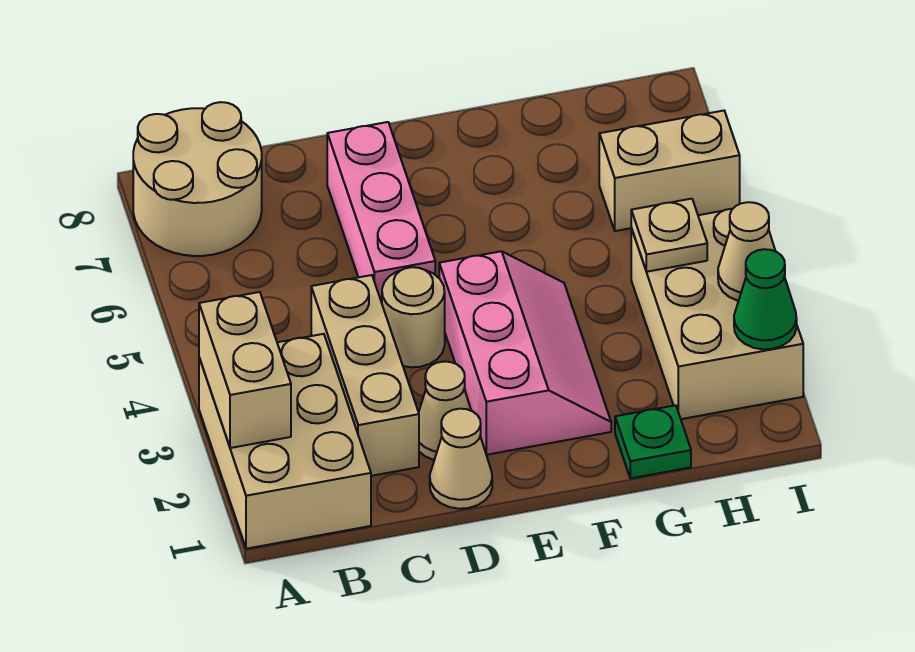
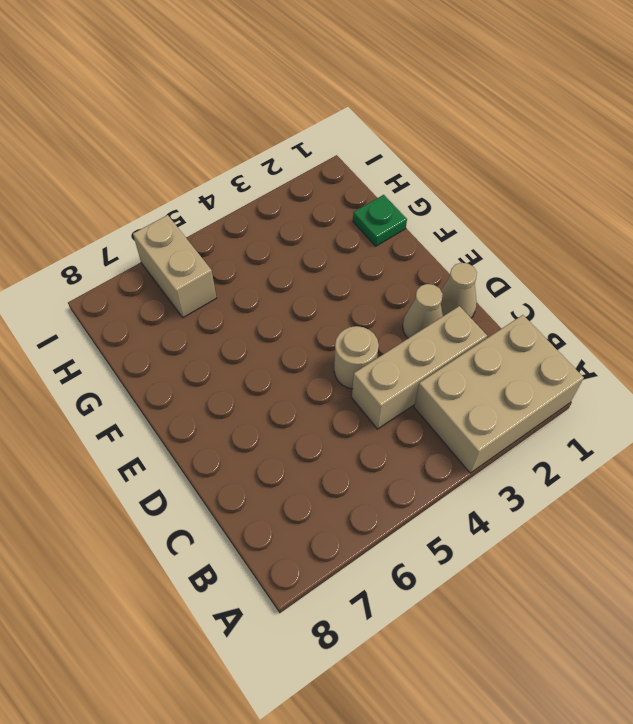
none -> tan round brick A7:B8 level 1
none -> pink brick D5:D7 level 1
none -> pink slope E2:F4 level 1 top E

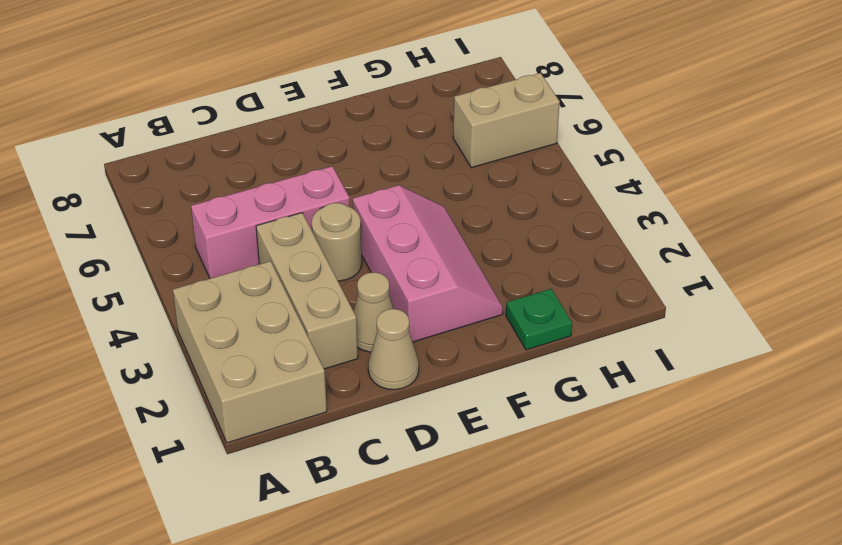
pink brick B5:D5 level 1 -> pink brick D5:D7 level 1
none -> tan round brick A7:B8 level 1
none -> tan brick H2:I4 level 1
none -> tan brick A2:A3 level 2

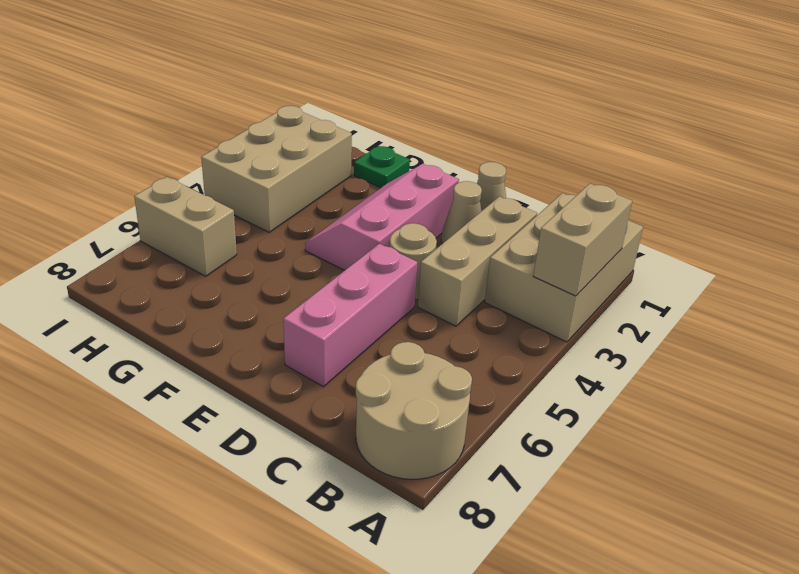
none -> tan plate H4 level 2
none -> green cone I2 level 2
none -> tan cone I3 level 2

